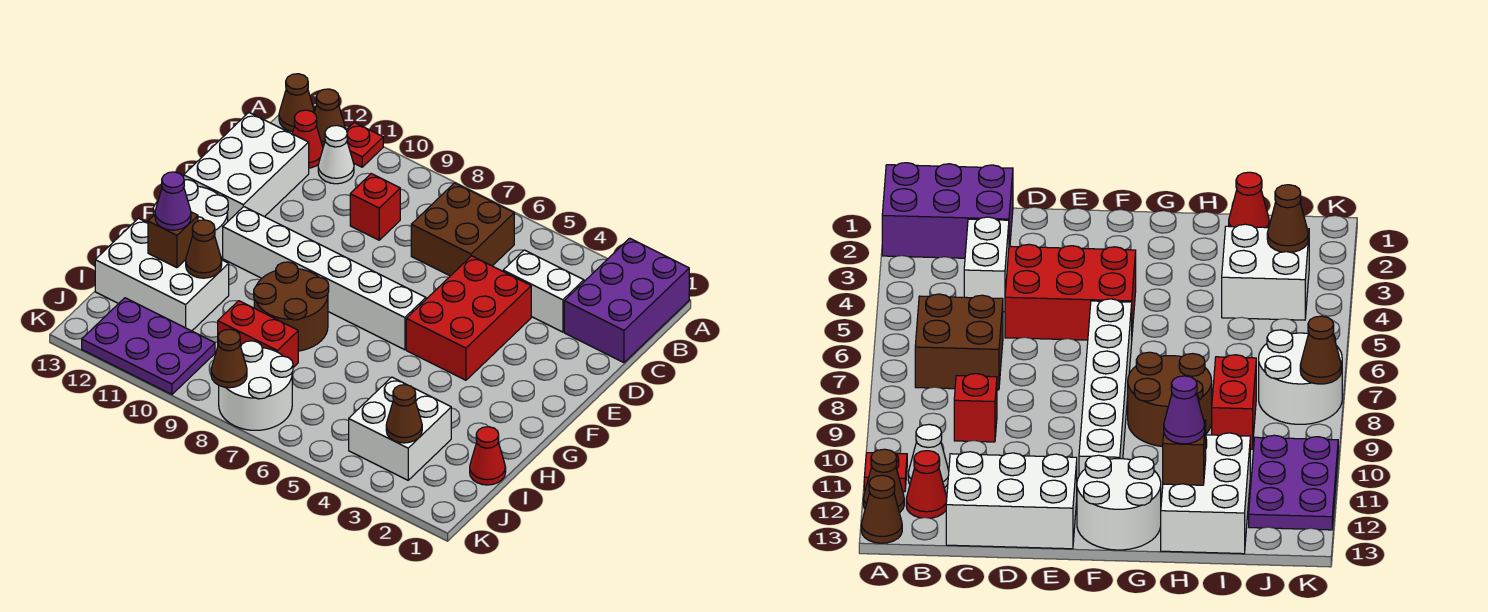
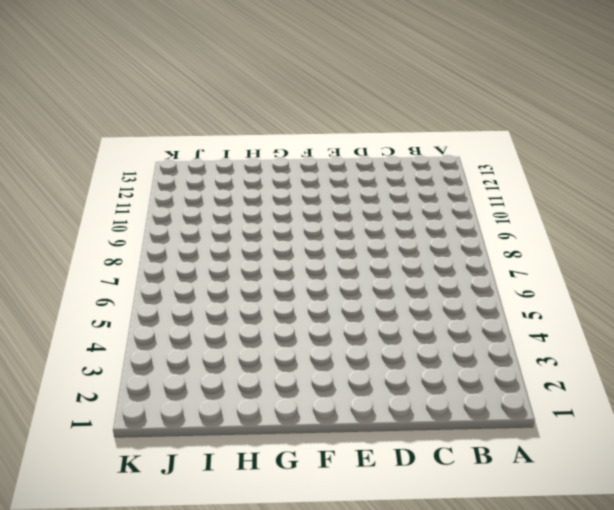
none -> purple brick A1:C2 level 1
none -> red plate A11 level 1
none -> brown cone A12 level 1

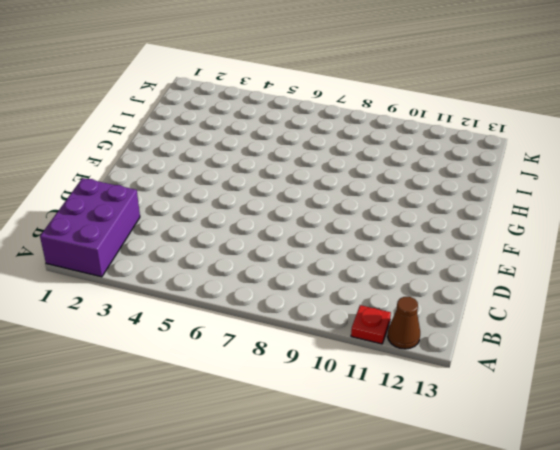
none -> brown cone A13 level 1
none -> brown brick B6:C7 level 1
none -> white cone B11 level 1

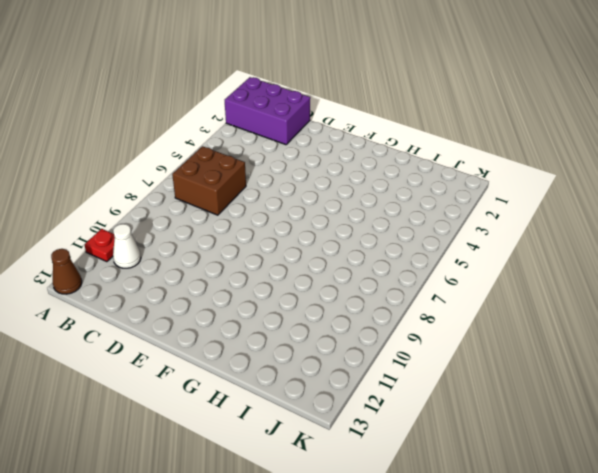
none -> brown cone A12 level 1
none -> red cone B12 level 1
none -> white brick C3:C4 level 1

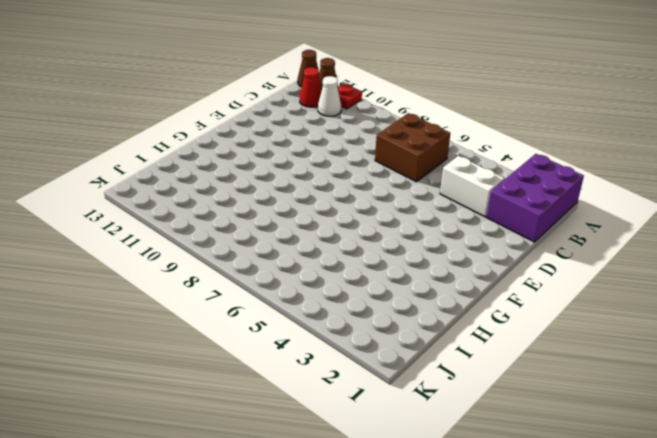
none -> red brick C9 level 1
none -> white brick C12:E13 level 1
none -> red brick D4:F5 level 1

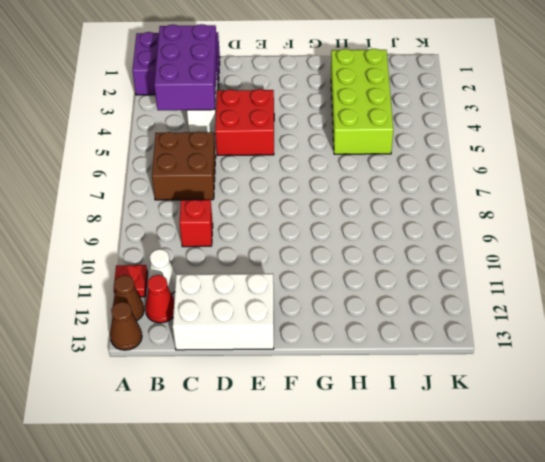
purple brick B2:C4 level 2 -> none
red brick D4:E5 level 1 -> red brick D4:F5 level 1
lime brick H2:I5 level 1 -> white brick I3:J4 level 1
none -> white brick F6:F11 level 1
none -> white round brick F12:G13 level 1
none -> brown round brick G8:H9 level 1

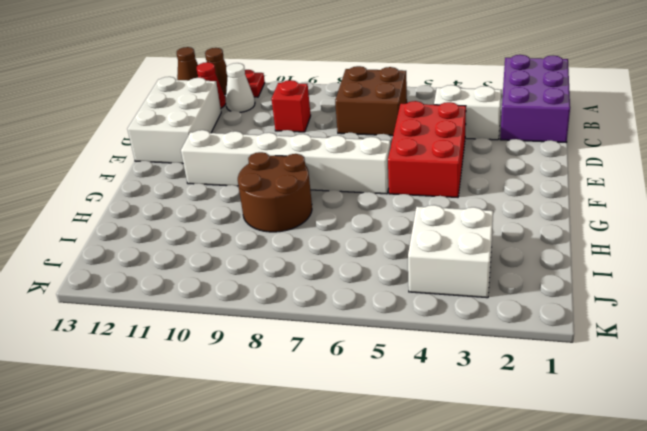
none -> white round brick F12:G13 level 1
none -> white brick H11:I13 level 1
none -> red cone I1 level 1

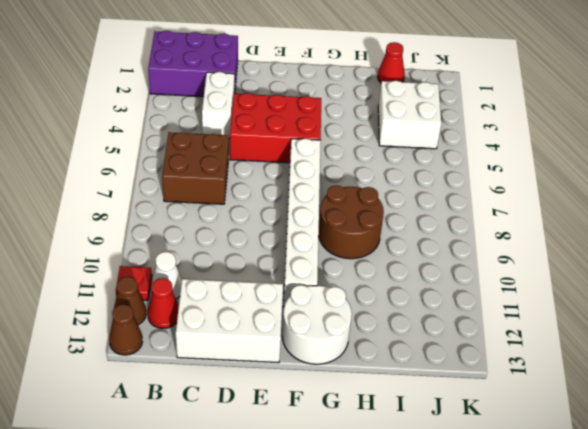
none -> red brick C9 level 1
none -> white brick H11:I13 level 1
none -> red brick I8:I9 level 1

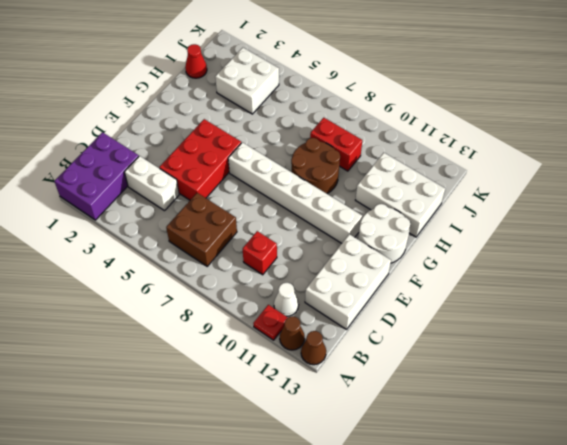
none -> red cone B12 level 1
none -> white round brick J7:K8 level 1
none -> purple plate J10:K12 level 1

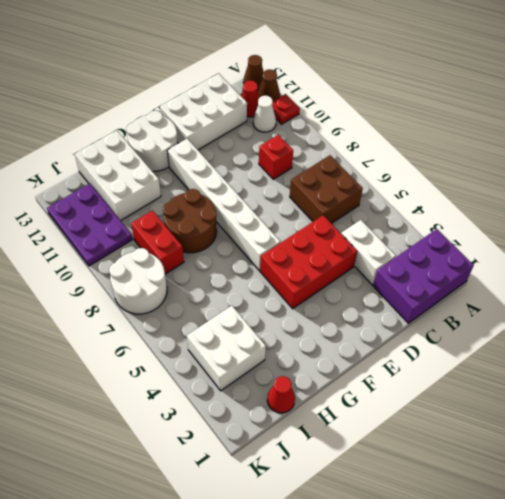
none -> brown cone H11 level 2
none -> brown brick H12 level 2
none -> brown cone J3 level 2

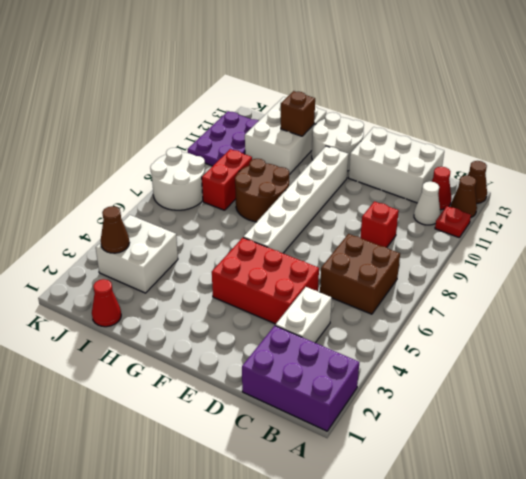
none -> brown cone H11 level 2
none -> brown cone K8 level 2
none -> purple cone H12 level 3

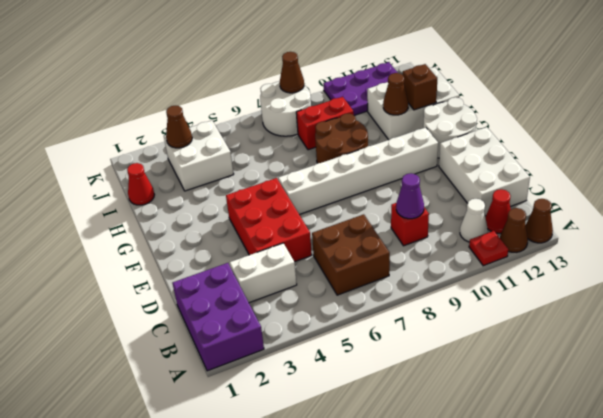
purple cone C9 level 2 -> purple cone H12 level 3

